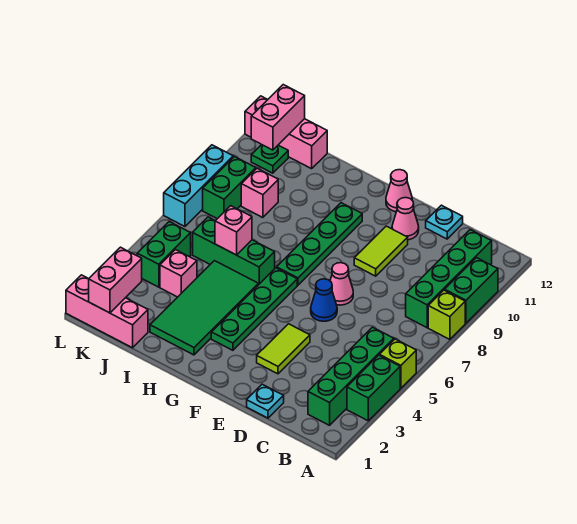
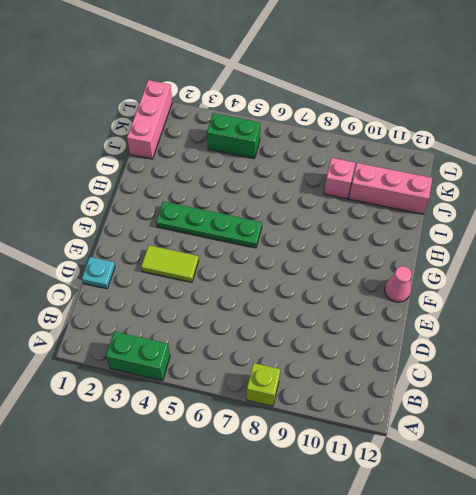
pink brick J10:J12 level 1 -> pink brick J12:L12 level 1
none -> lime brick A5 level 1
none -> green brick A9:A10 level 1
none -> green brick B2:B5 level 1

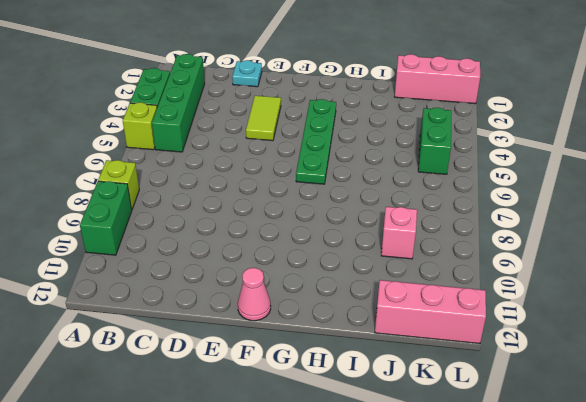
none -> green brick B8:B11 level 1
none -> cyan plate D12 level 1
none -> blue cone E6 level 1

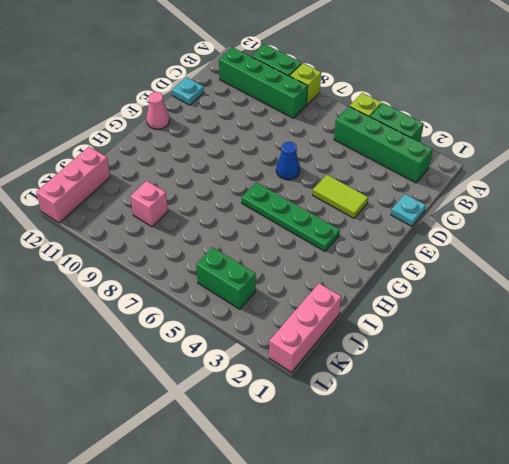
none -> pink cone E7 level 1
none -> lime tile E9:E10 level 1
none -> pink cone E11 level 1

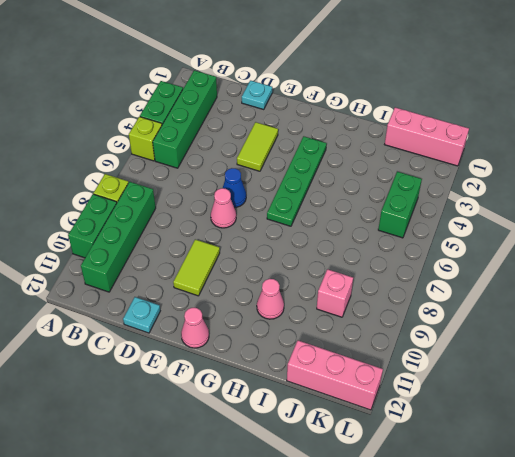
pink cone H10 level 1 -> pink cone E11 level 1
none -> green plate G7:G10 level 1
none -> green tile H2:I5 level 1
none -> green brick H6:J6 level 1

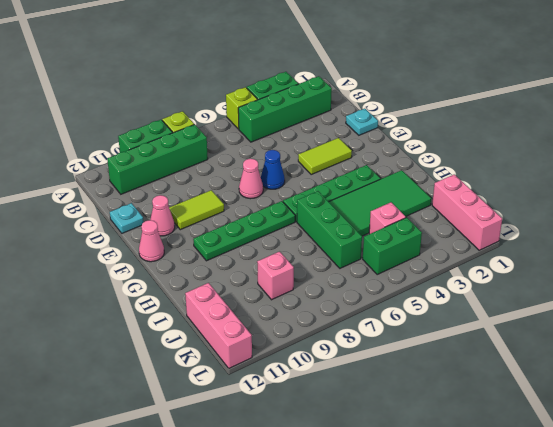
none -> green brick K8:K9 level 1
none -> green plate K11 level 1
none -> cyan brick L7:L9 level 1

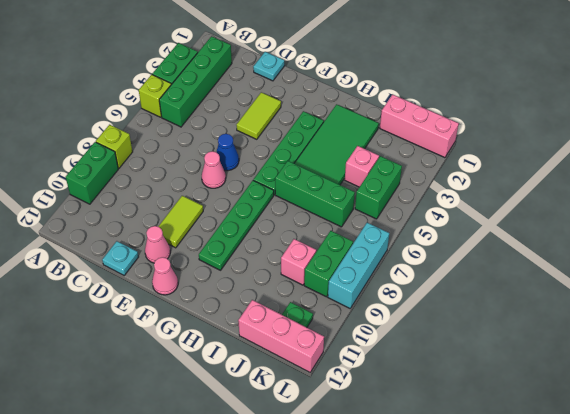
none -> green brick B8:B11 level 1
none -> pink brick I6 level 2
none -> pink brick K1:K2 level 2

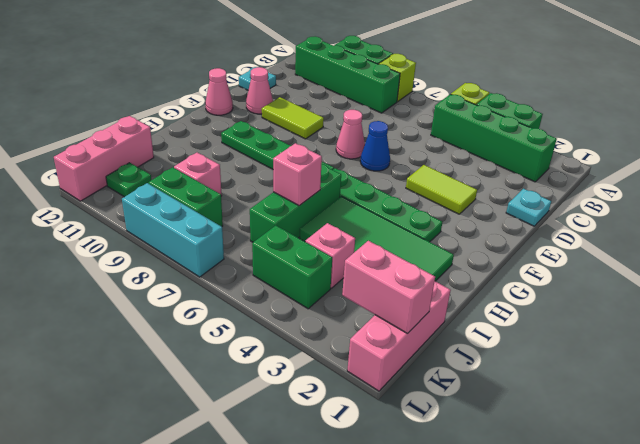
none -> pink brick K11:K12 level 2

